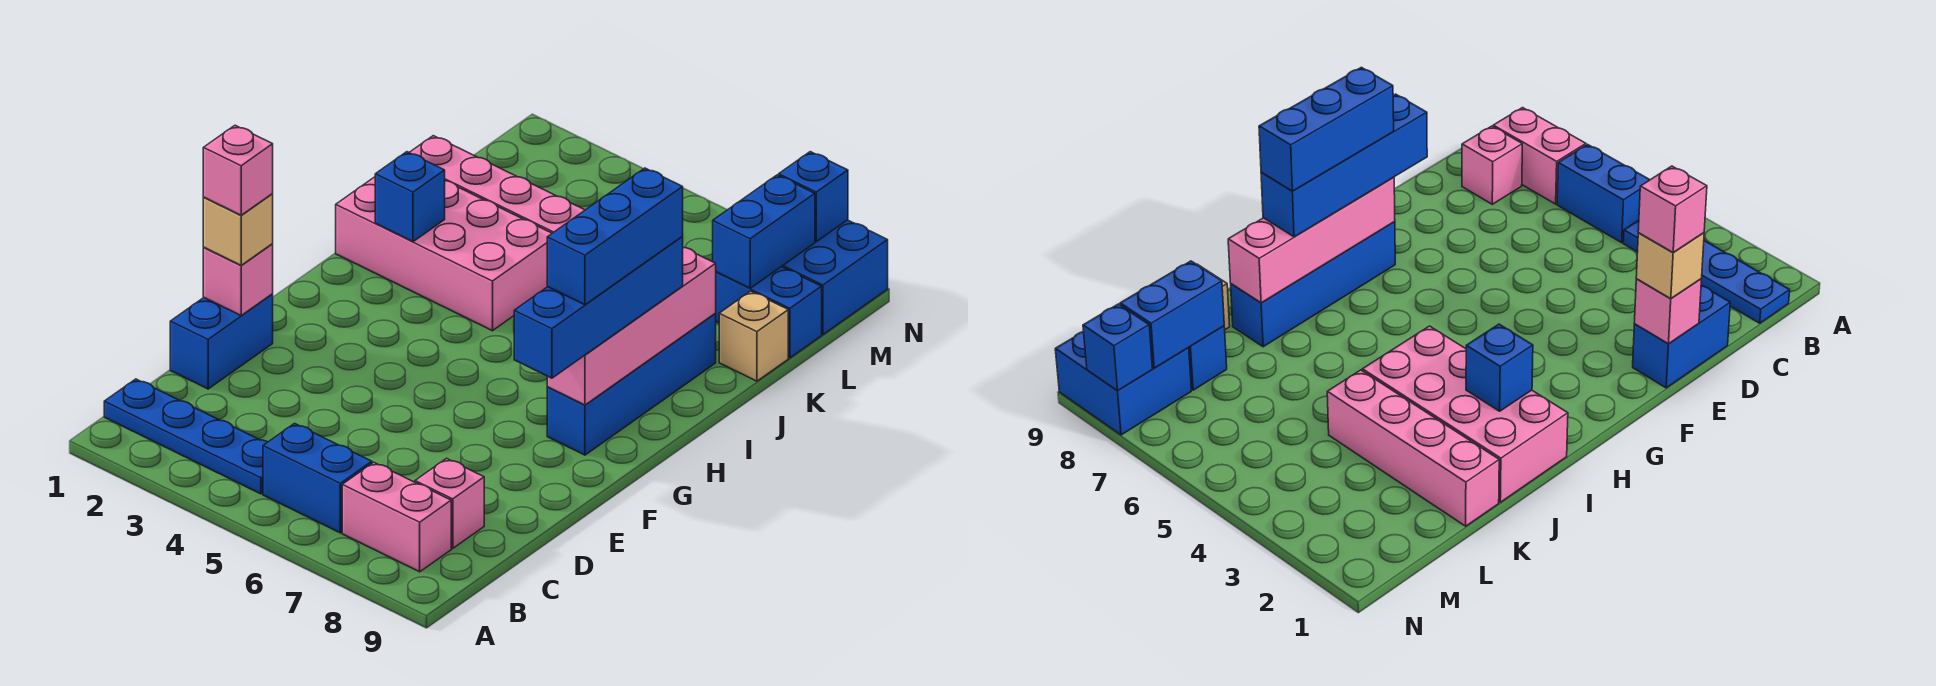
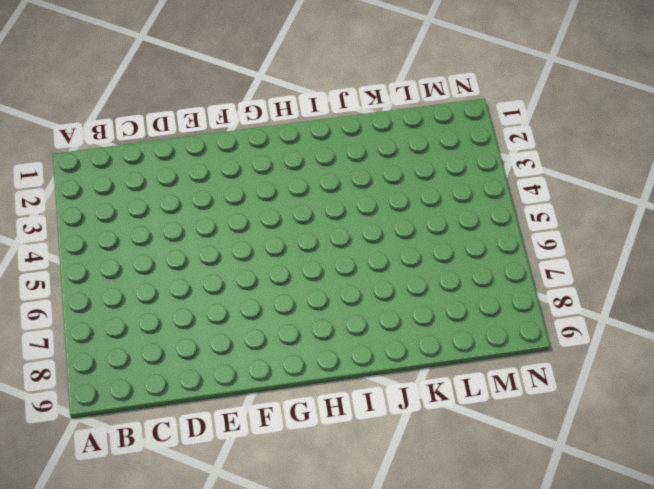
none -> blue plate B1:B4 level 1
none -> blue brick B5:B6 level 1
none -> pink brick B7:B8 level 1

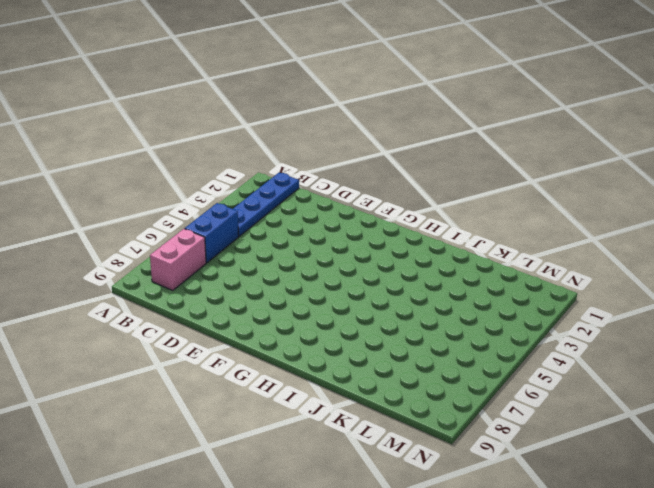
none -> pink brick C8 level 1
none -> blue brick D1:E1 level 1
none -> blue brick G8:J8 level 1

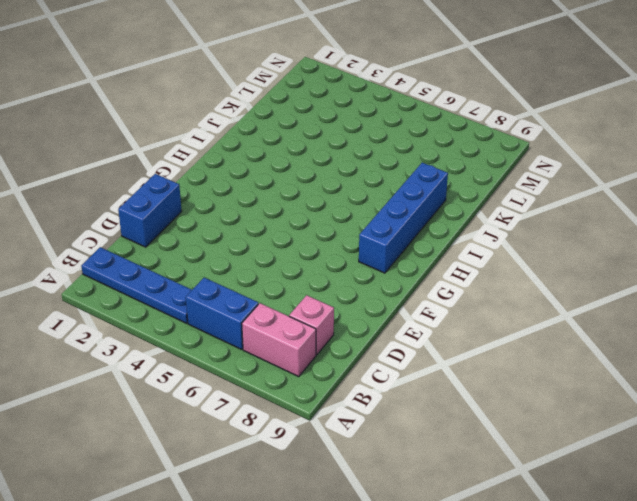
none -> pink brick I1:J4 level 1
none -> pink brick K1:K4 level 1
none -> tan brick K9 level 1

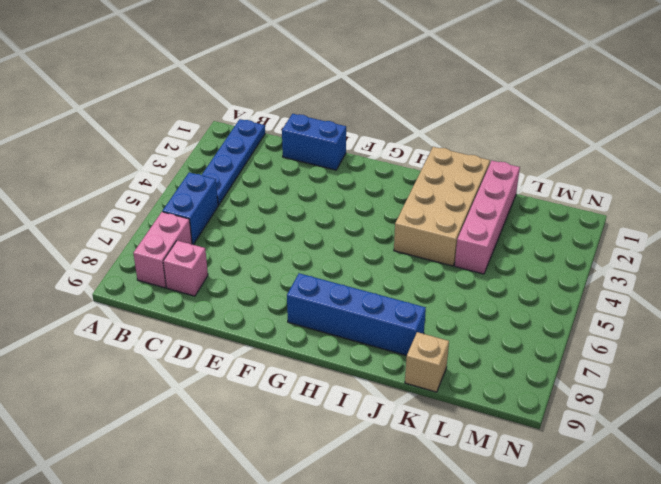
tan brick I1:J4 level 1 -> pink brick I1:J4 level 1
none -> blue brick L8:L9 level 1
none -> blue brick M8:N9 level 1
none -> pink brick E1 level 2

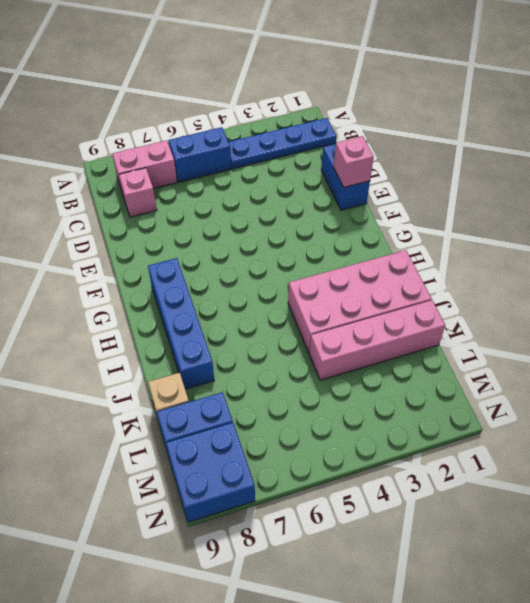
none -> pink brick G8:J8 level 2
none -> blue brick I2 level 2
none -> blue brick L8:M8 level 2

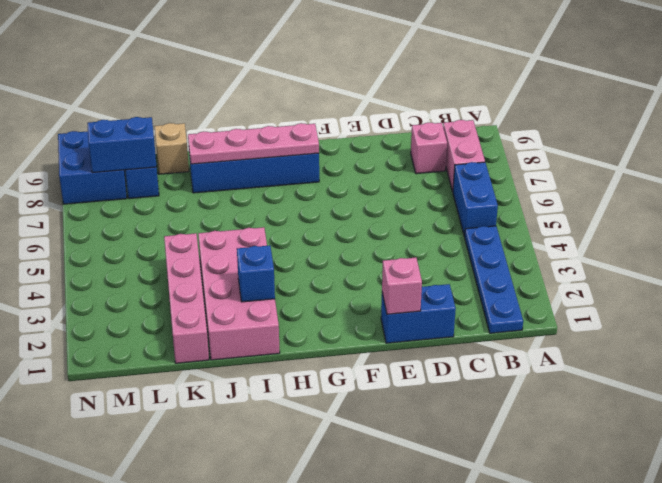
pink plate G8:J8 level 2 -> pink brick G8:J8 level 2
none -> blue brick N8 level 2
none -> tan brick E1 level 3
none -> blue brick F8:I8 level 3

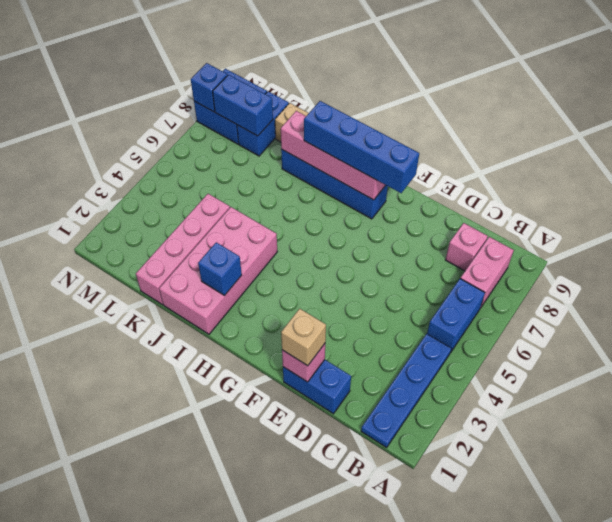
none -> pink brick E1 level 4
none -> blue brick G8:I8 level 4

